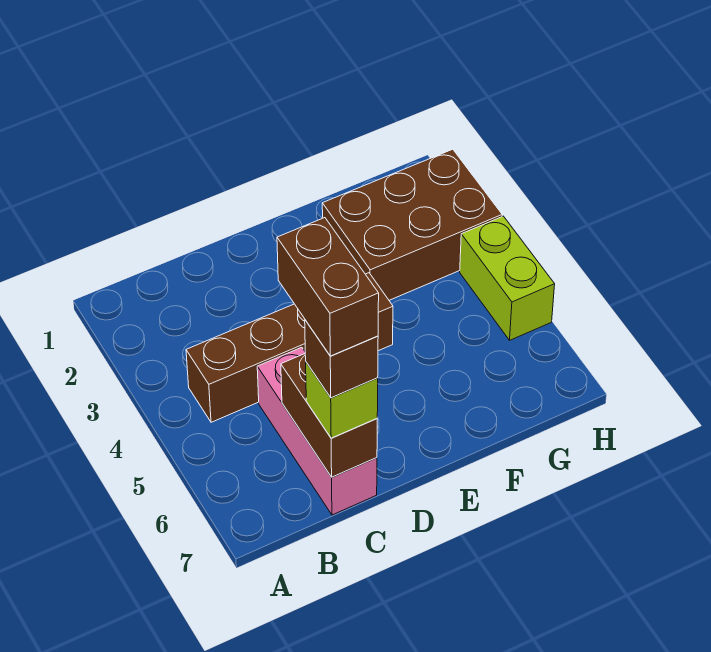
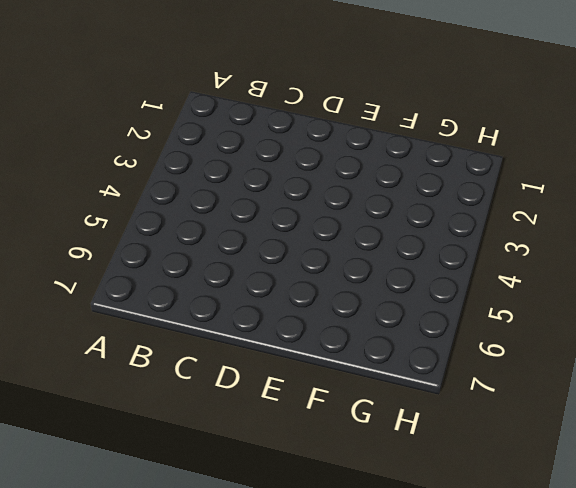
none -> brown brick B4:E4 level 1
none -> pink brick C5:C7 level 1

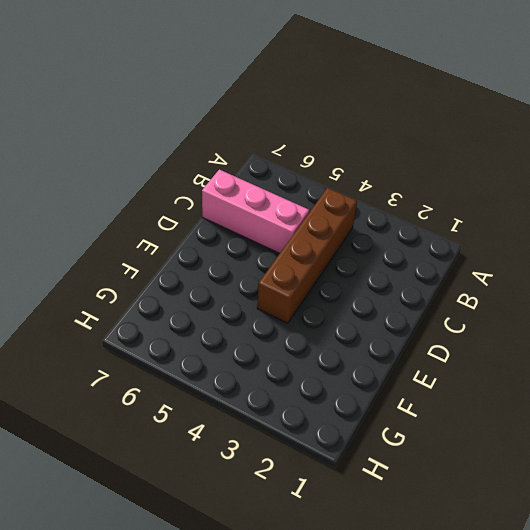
none -> brown brick F2:H3 level 1
none -> lime brick H4:H5 level 1

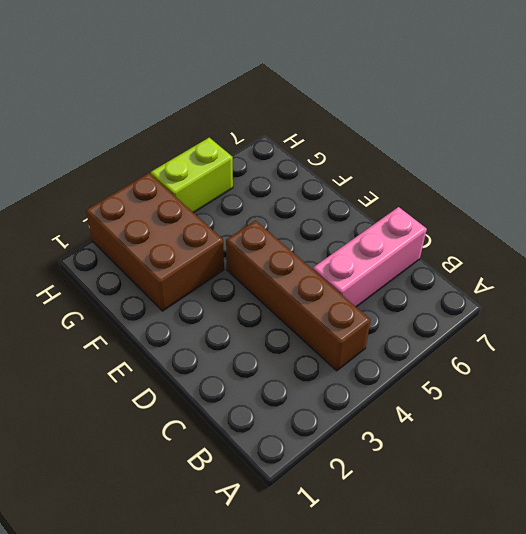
none -> brown brick C6:C7 level 2
none -> lime brick C7 level 3

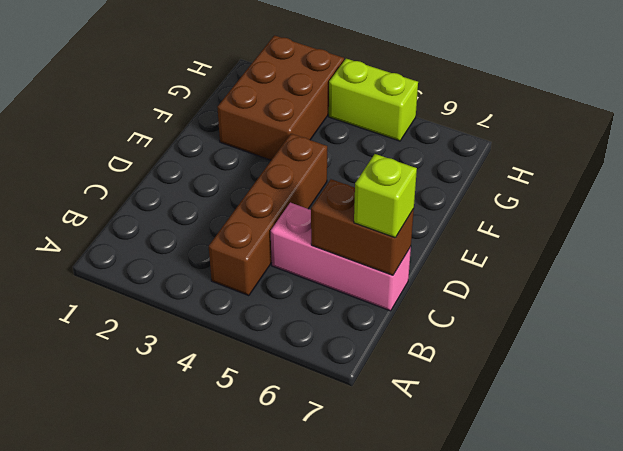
none -> brown brick C7 level 4
none -> brown brick C6:C7 level 5

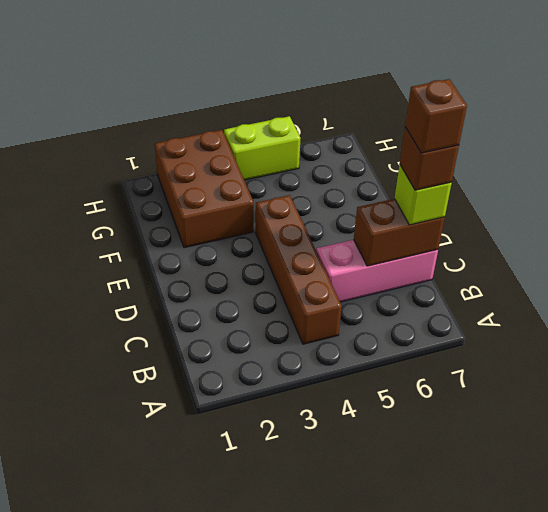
brown brick C7 level 5 -> brown brick C6:C7 level 5

